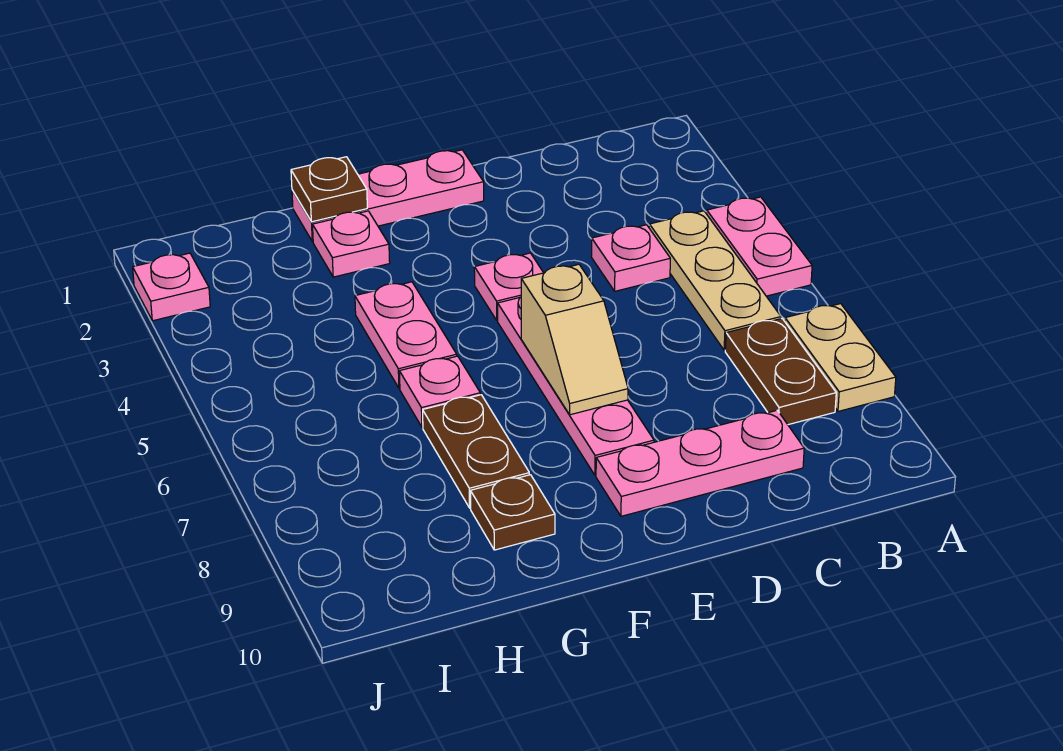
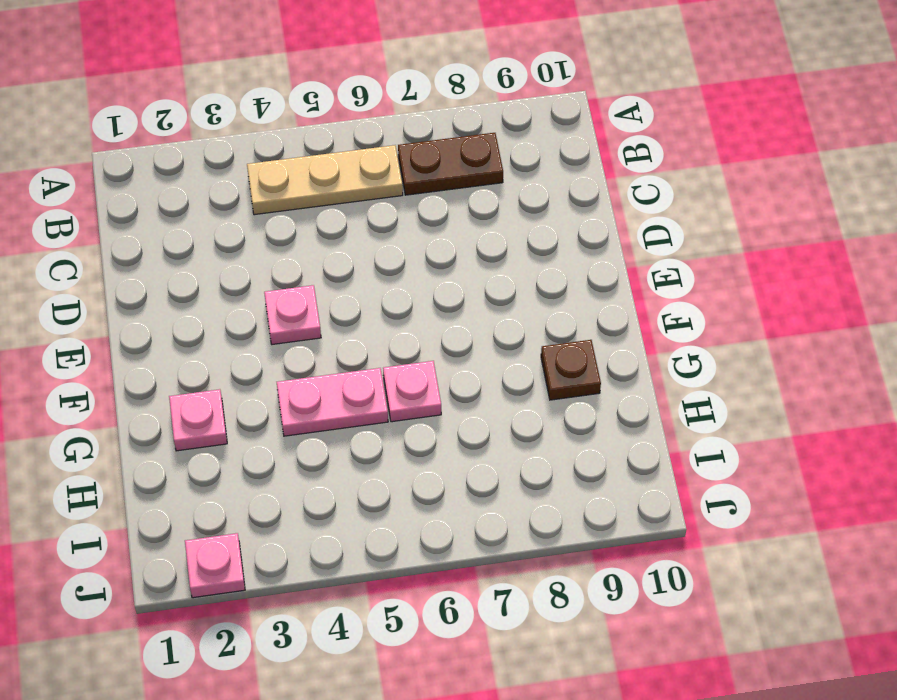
none -> pink plate A4:A5 level 1
none -> tan plate A7:A8 level 1
none -> pink plate C4 level 1

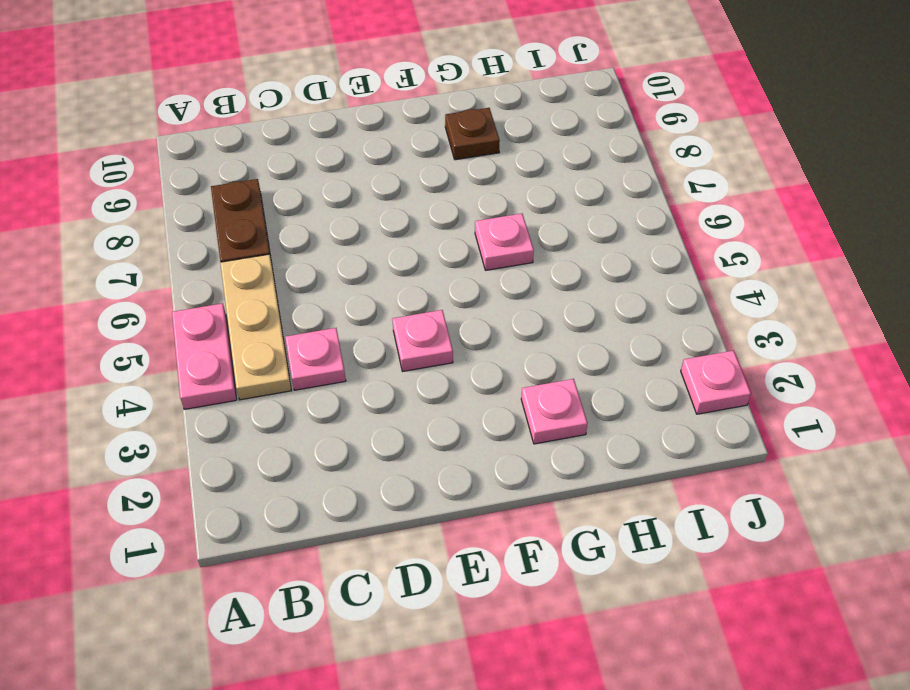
none -> tan plate A7:A8 level 1
none -> pink plate C9:E9 level 1
none -> pink plate E1:G1 level 1

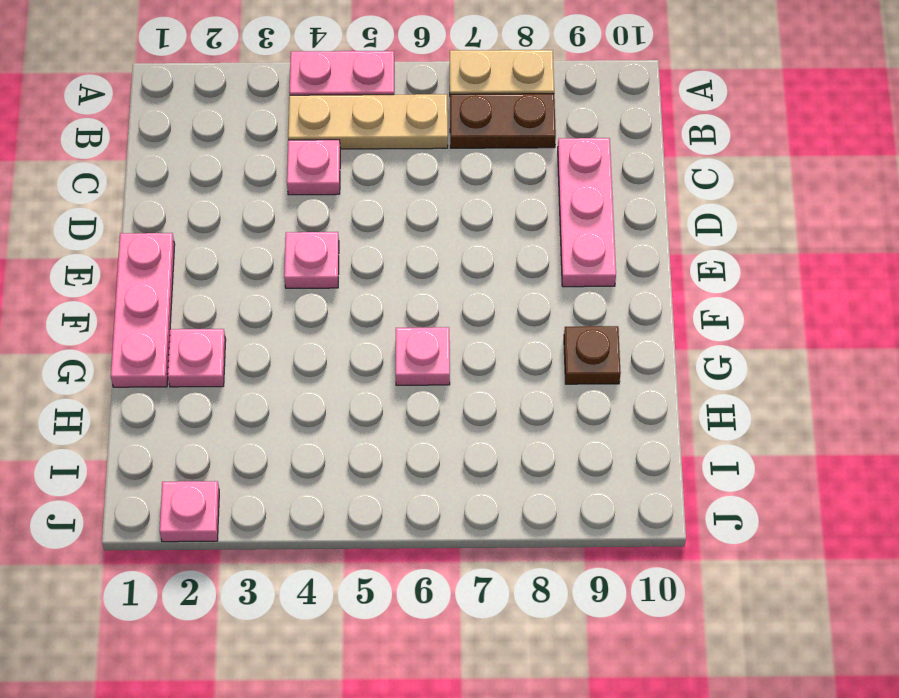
none -> pink plate E5:E8 level 1
none -> pink plate G4:G5 level 1
none -> brown plate G7:G8 level 1

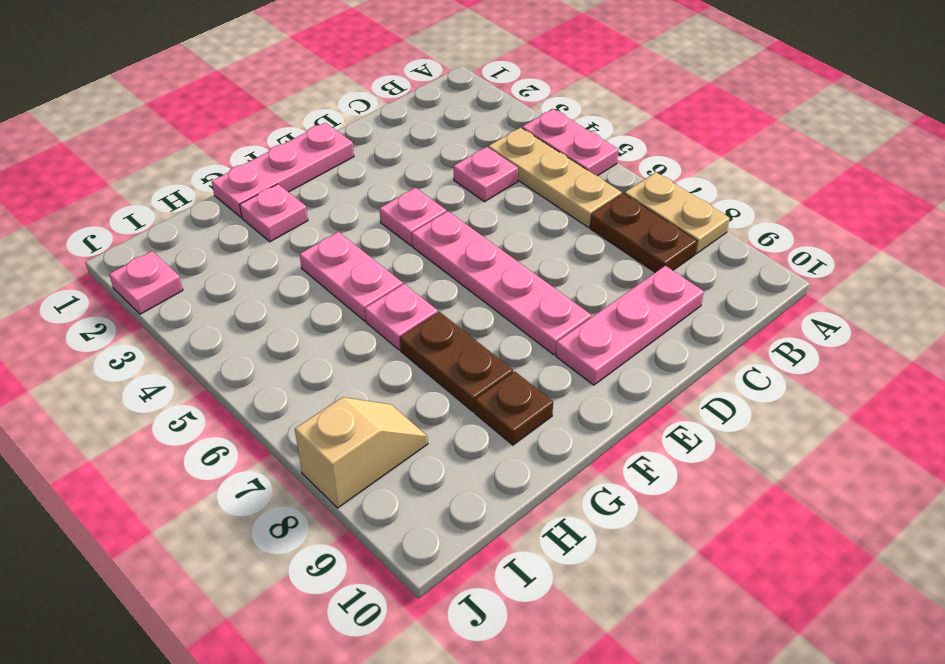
tan slope I8:J8 level 1 top J -> tan slope E6:E7 level 2 top 6
none -> brown plate G1 level 2

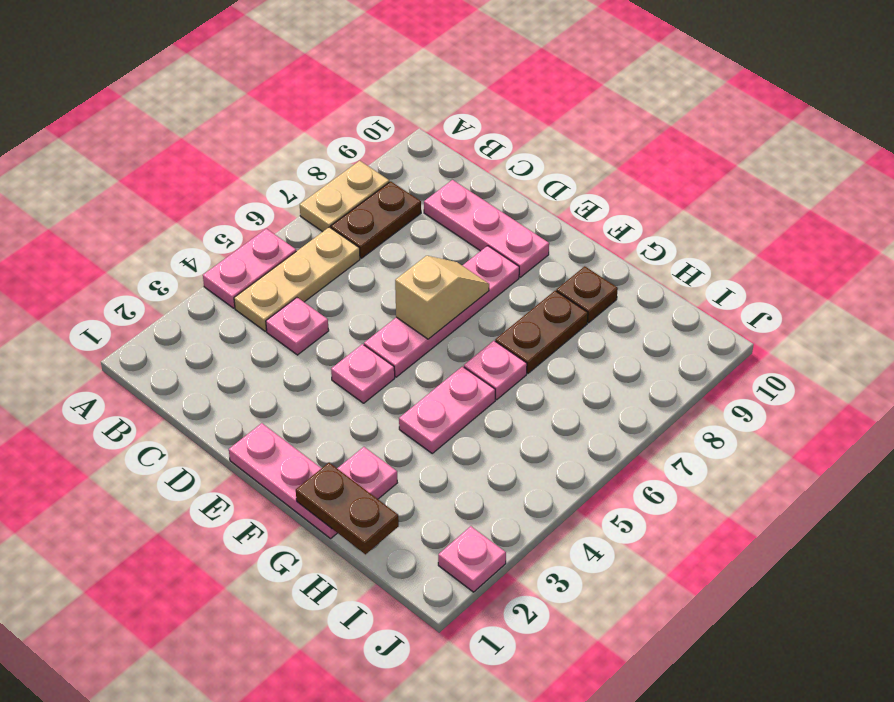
brown plate G1:H1 level 2 -> brown plate G1 level 2

